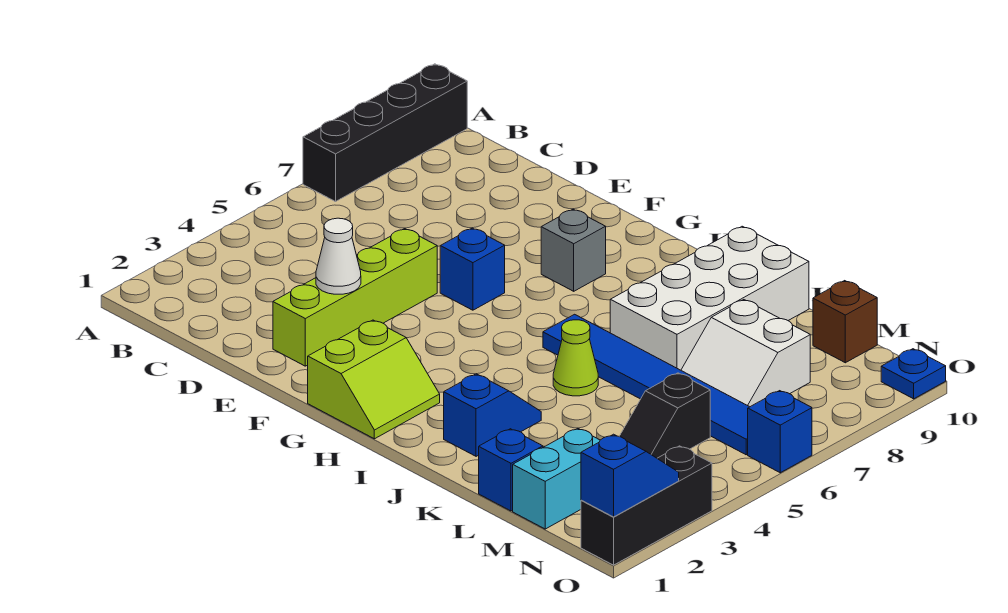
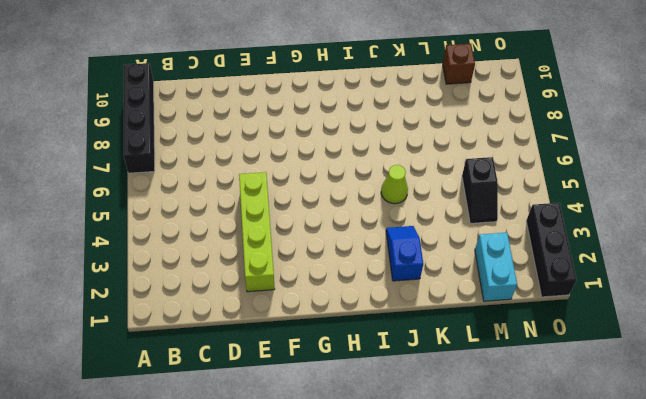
none -> blue brick F6 level 1
none -> lime slope G1:H2 level 1 top G
none -> grey brick G8 level 1

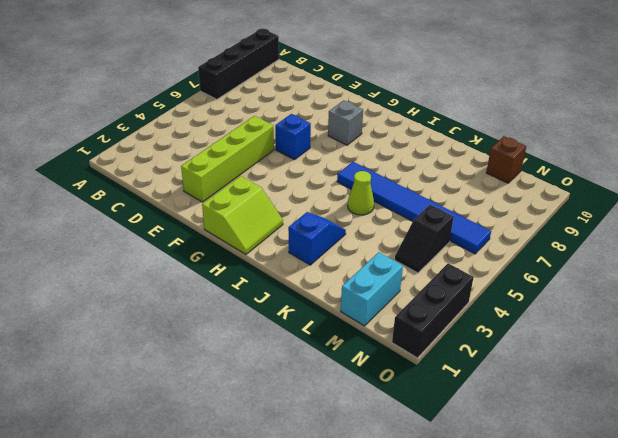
none -> white brick J7:K10 level 1
none -> blue brick L1 level 1
none -> white slope L7:M8 level 1 top 8

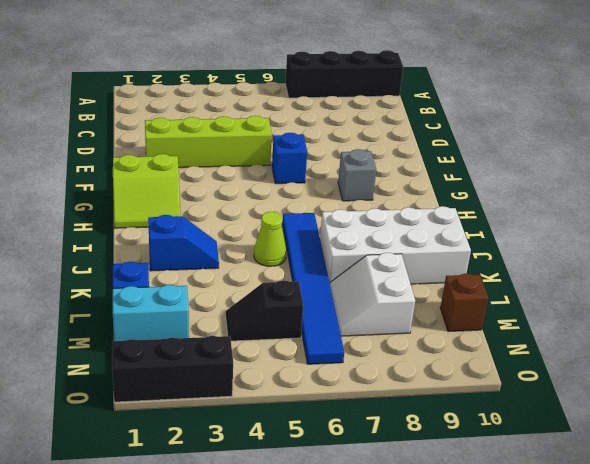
none -> blue brick O6 level 1
none -> blue plate O10 level 1
none -> white cone E3 level 2

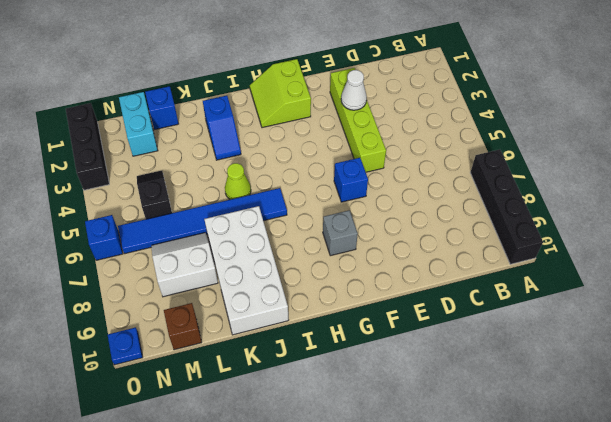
none -> blue slope O1:O2 level 2 top 1

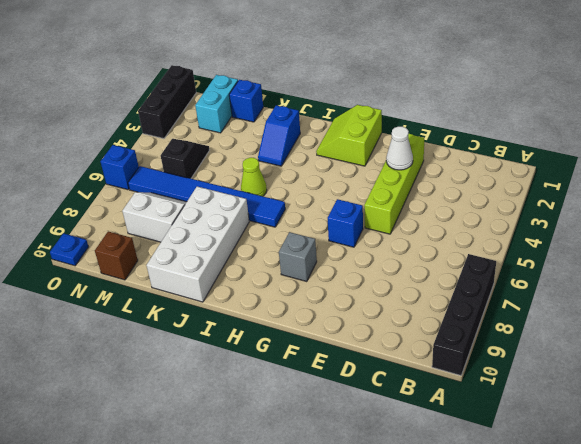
none -> blue slope O1:O2 level 2 top 1

